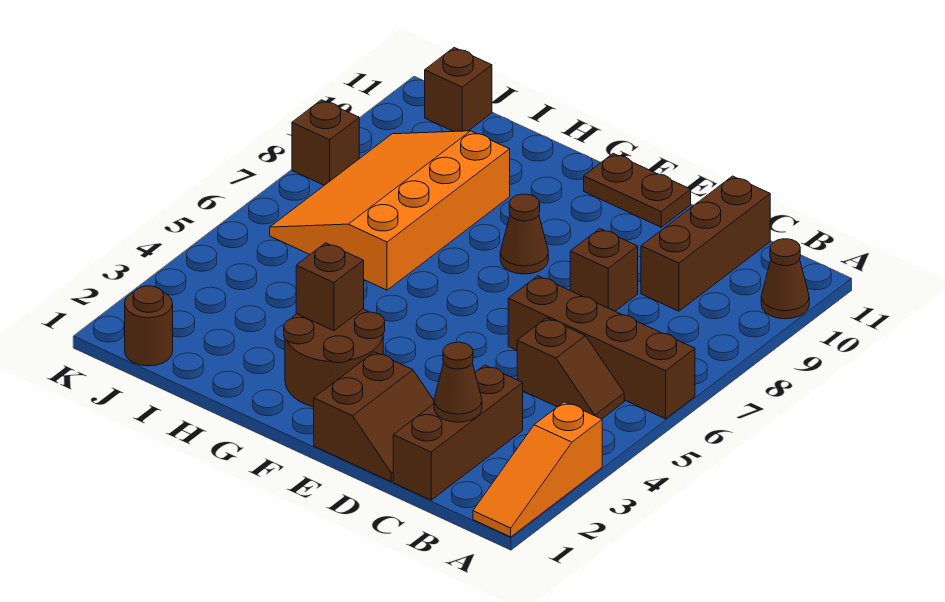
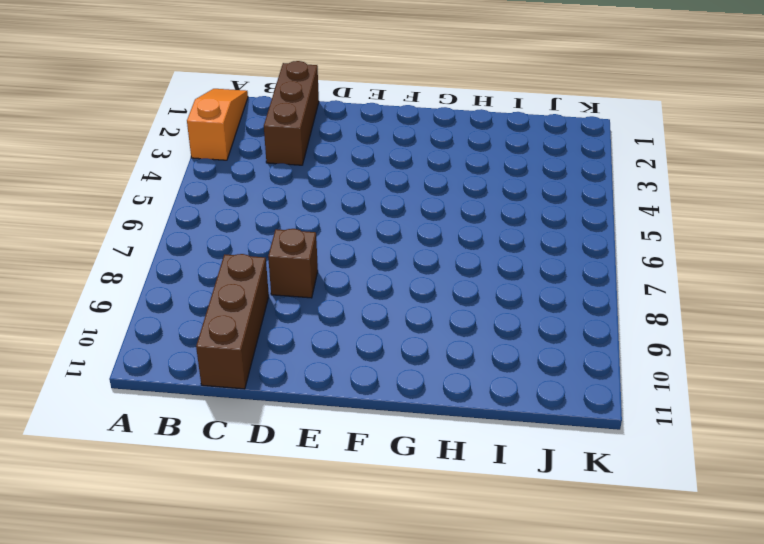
none -> brown brick A6:D6 level 1
none -> brown cone A10 level 1
none -> brown slope B5:C5 level 1 top C

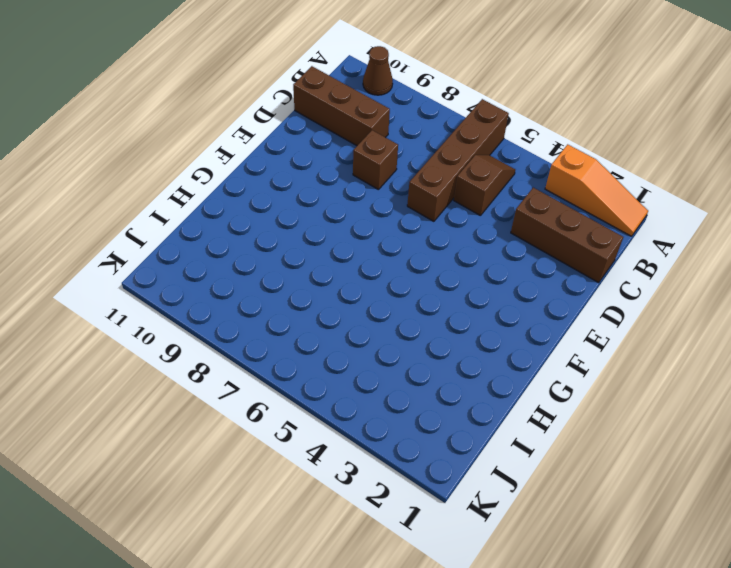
none -> brown slope D1:E2 level 1 top E
none -> brown plate E11:F11 level 1
none -> brown round brick F2:G3 level 1

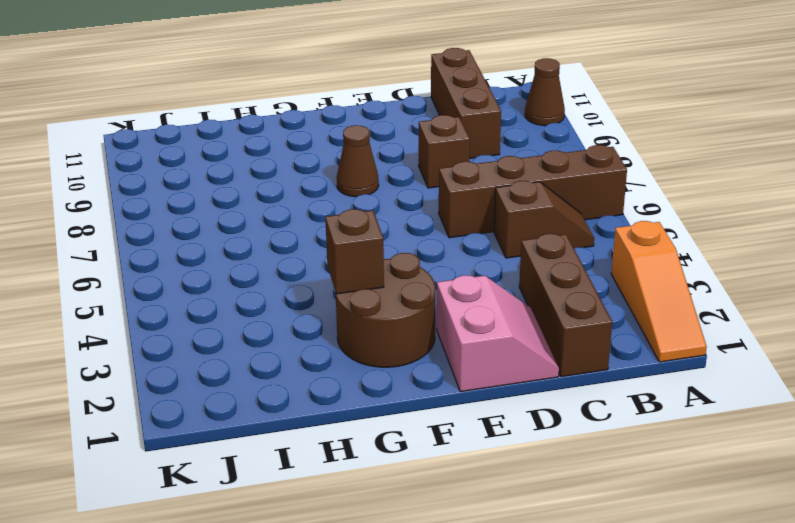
pink slope D1:E2 level 1 top E -> brown slope D1:E2 level 1 top E
none -> brown plate E11:F11 level 1
none -> orange slope H6:J9 level 1 top H
none -> brown round brick J1 level 1

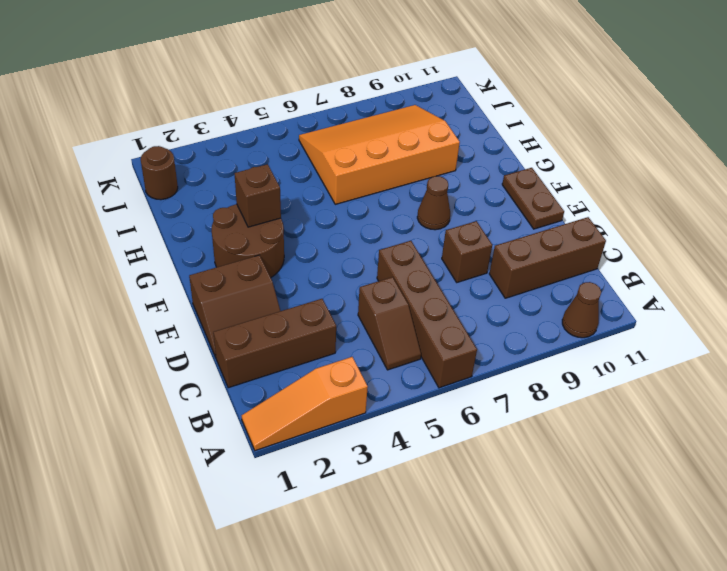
none -> brown brick J11 level 1
none -> brown brick K8 level 1
none -> brown cone C2 level 2

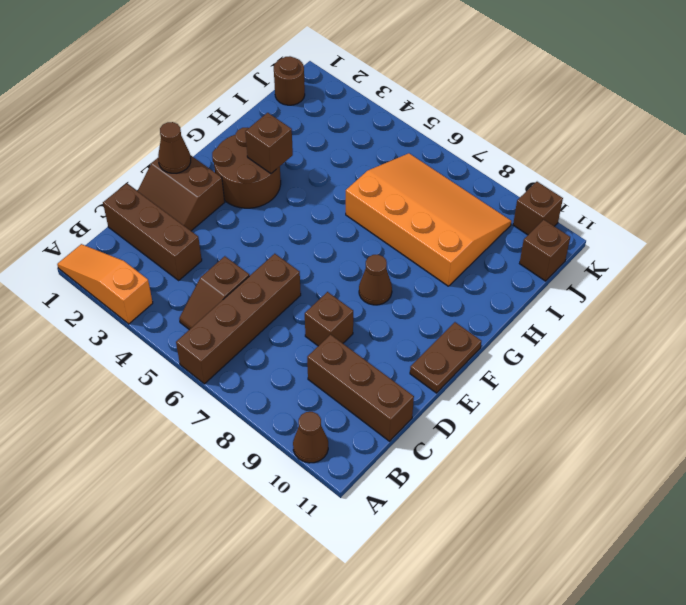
brown cone E1 level 2 -> brown cone C2 level 2
brown brick K10 level 1 -> brown brick K8 level 1

